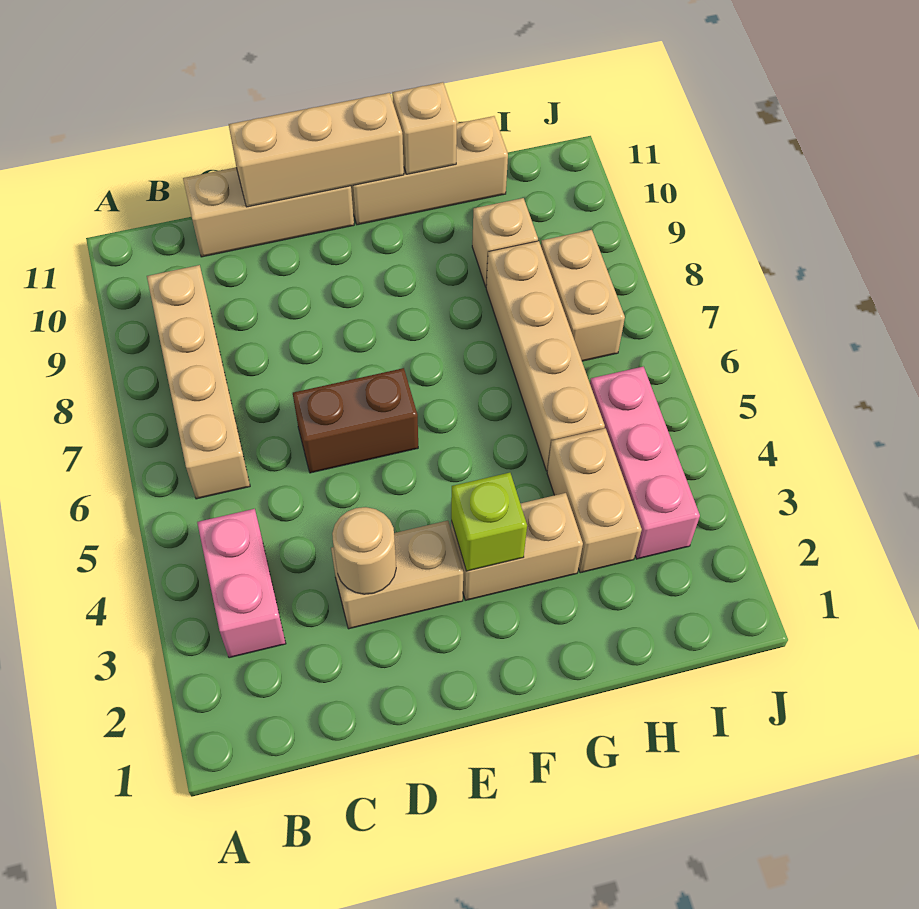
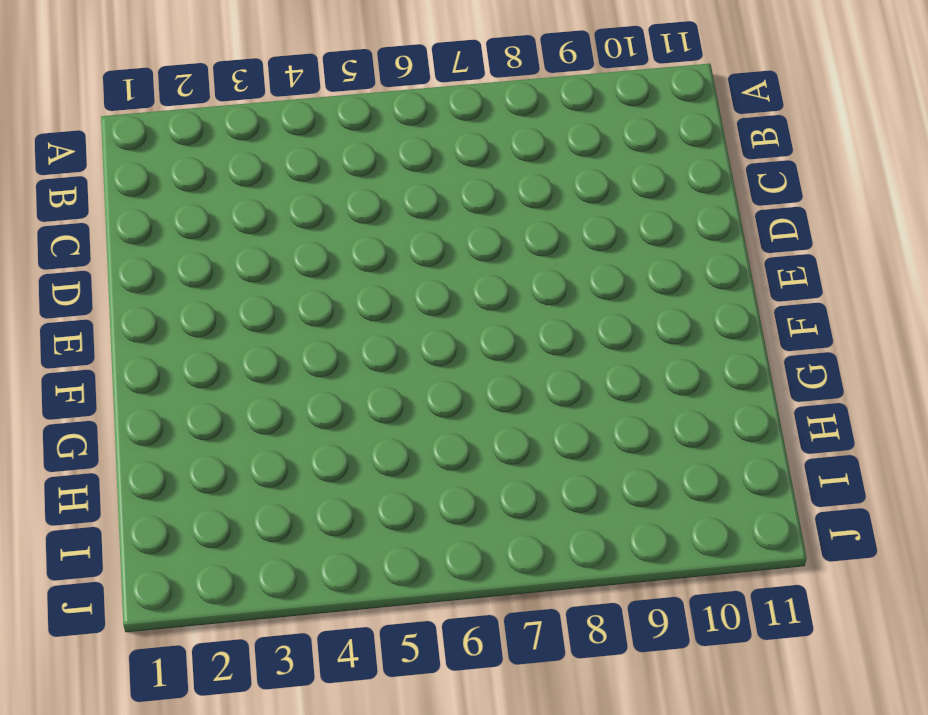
none -> pink brick B3:B4 level 1
none -> tan brick B6:B9 level 1
none -> tan brick C11:E11 level 1

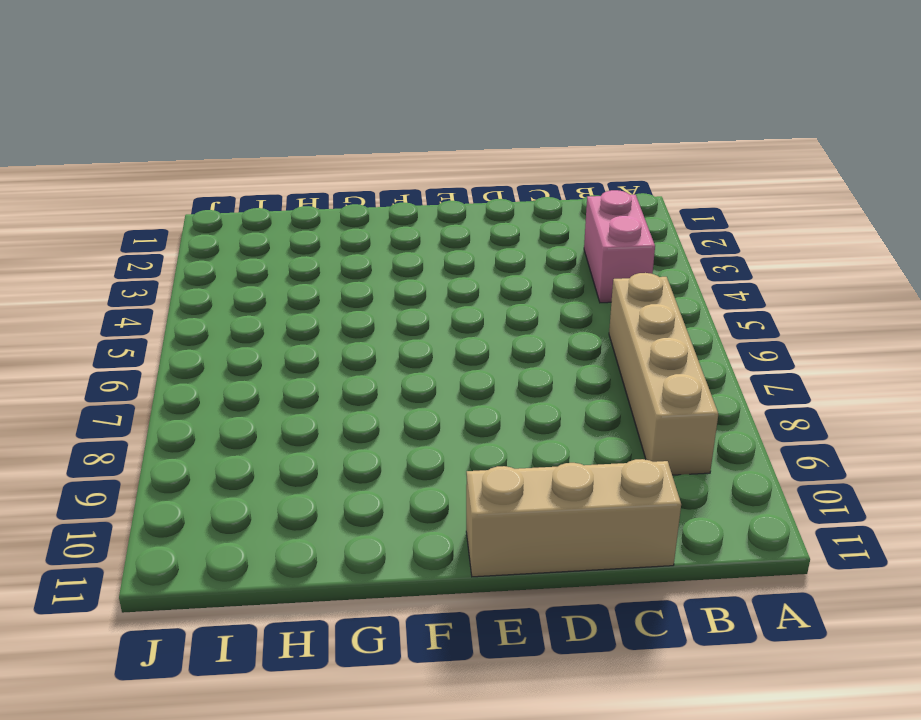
none -> tan brick D3:E3 level 1
none -> brown brick D6:E6 level 1
none -> tan brick F3:G3 level 1

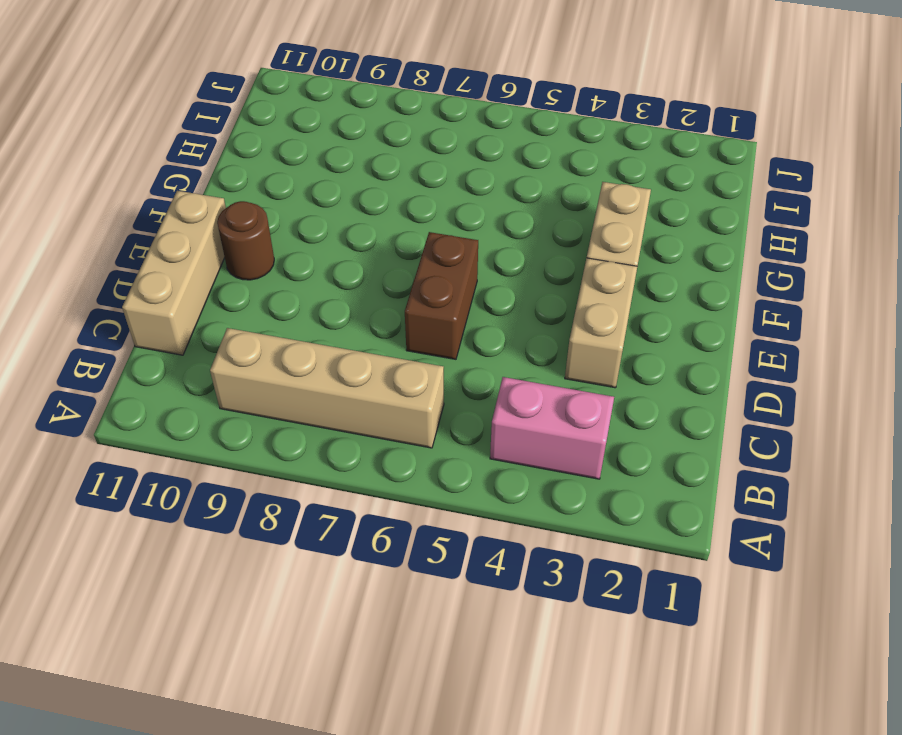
brown round brick E10 level 1 -> none
none -> tan brick F11:H11 level 1
none -> tan brick H3:H4 level 1
none -> tan brick H5:H8 level 1

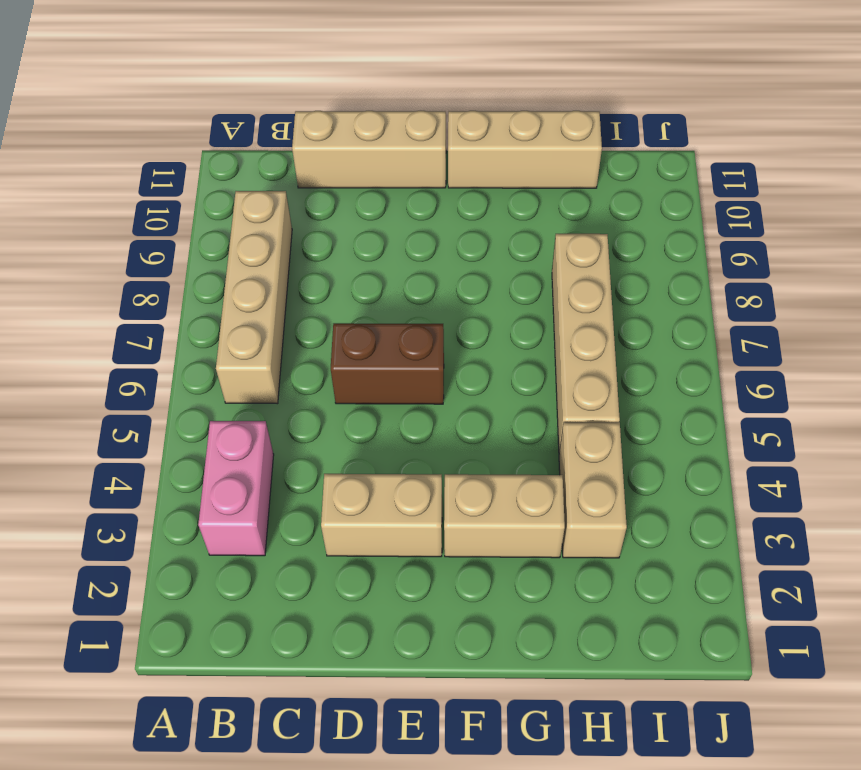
none -> tan brick H9 level 1
none -> pink brick I3:I5 level 1
none -> tan brick I7:I8 level 1

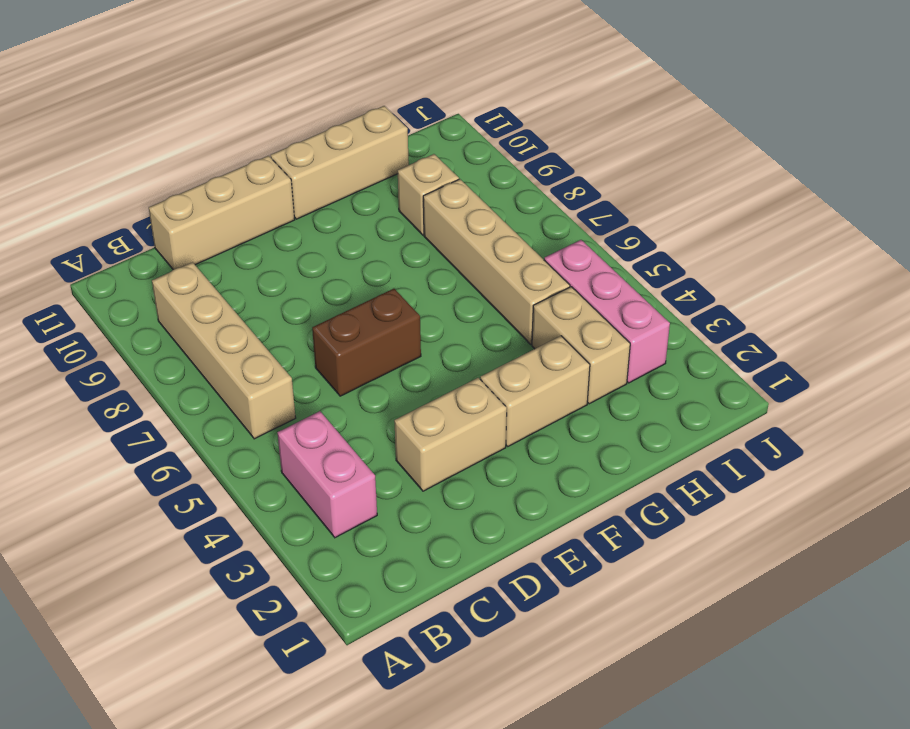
none -> tan brick I7:I8 level 1
none -> tan round brick D3 level 2
none -> tan brick D11:F11 level 2

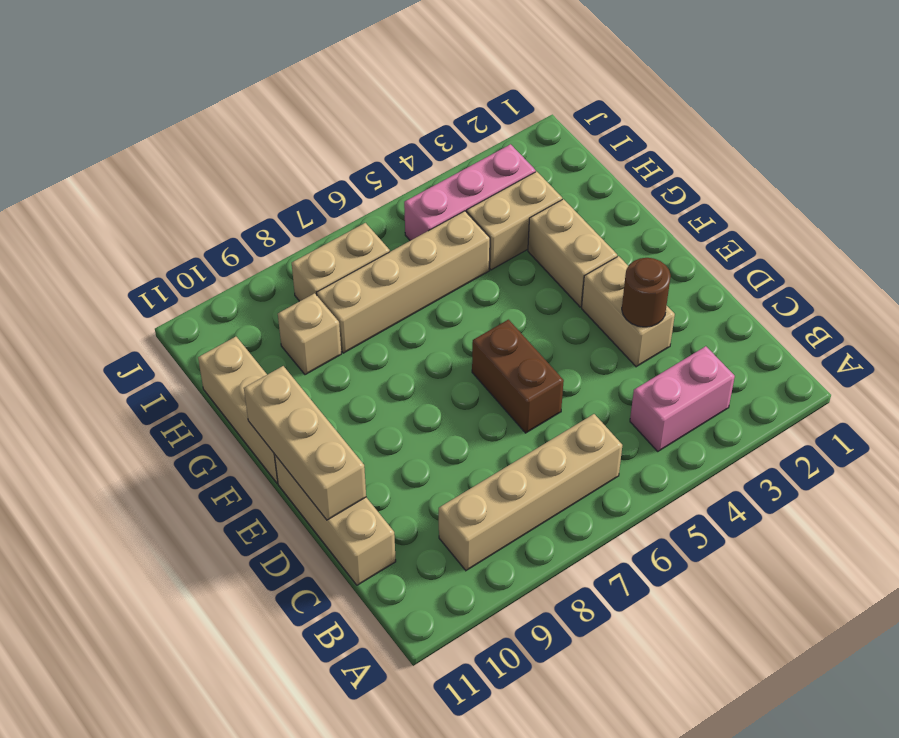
brown round brick D3 level 2 -> tan round brick D3 level 2
none -> lime brick F3 level 2
none -> tan brick G11 level 2

